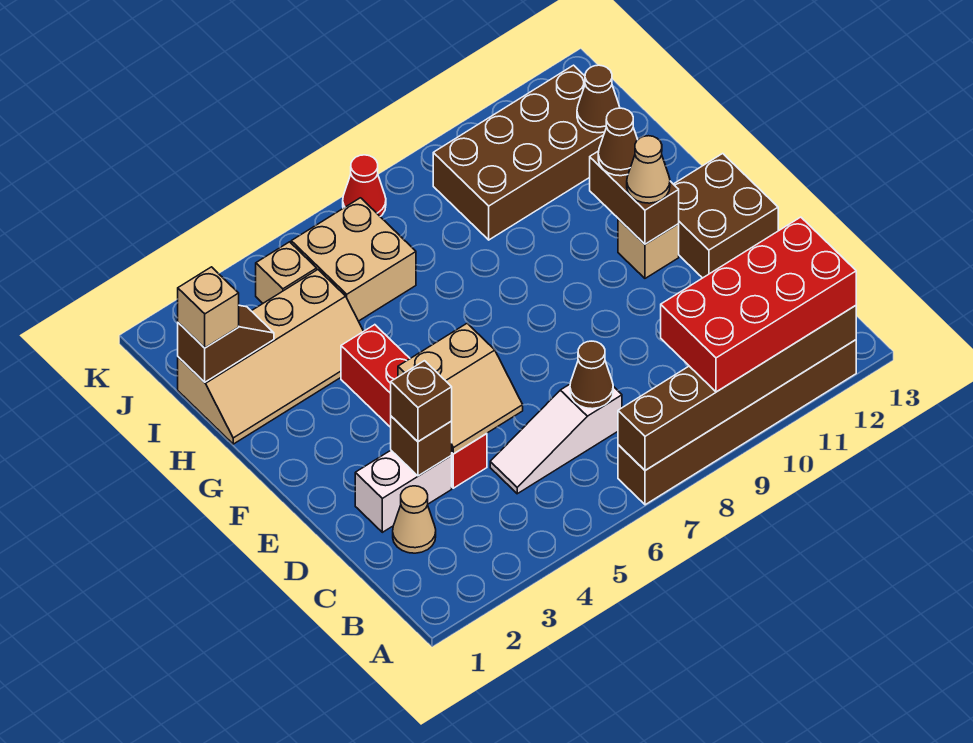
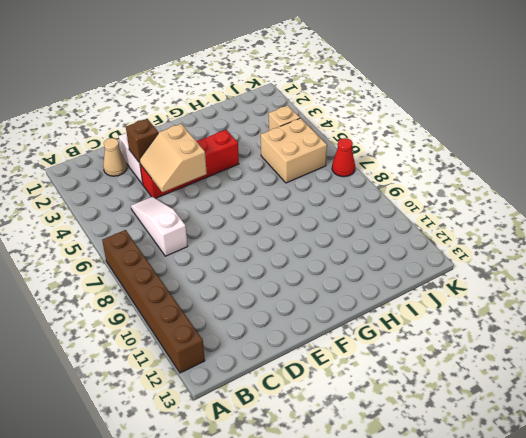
none -> brown brick E12:F13 level 1
none -> tan brick F11 level 1
none -> tan slope H1:I4 level 1 top I

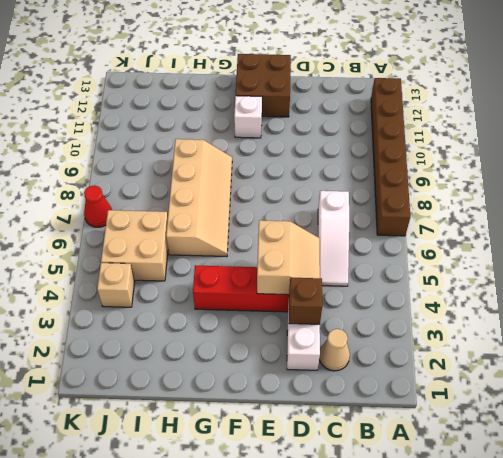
white brick F11 level 1 -> tan brick F11 level 1
tan slope G6:H9 level 1 top H -> tan slope H1:I4 level 1 top I
none -> brown brick I9:J12 level 1
none -> brown brick A7:A12 level 2
none -> brown cone C7 level 2

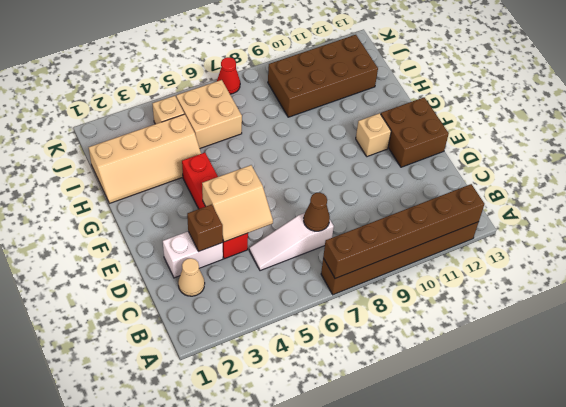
none -> brown brick F11:G11 level 2
none -> brown slope I1:I2 level 2 top 1
none -> brown cone I12 level 2

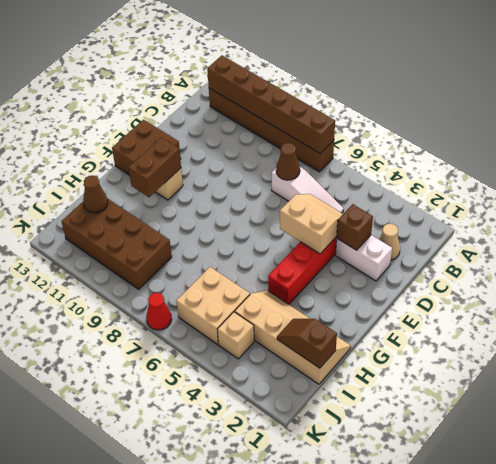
none -> red brick A9:B12 level 3
none -> brown brick D3 level 3
none -> tan cone F11 level 3

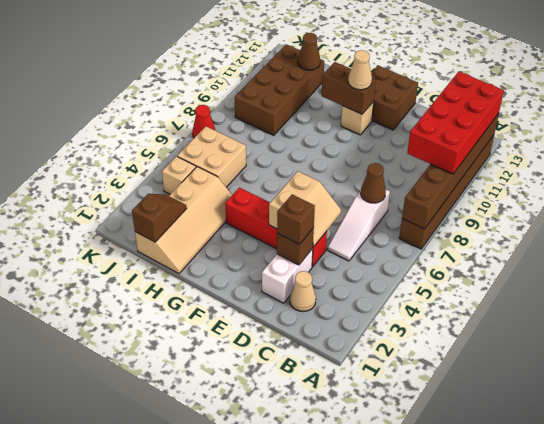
none -> brown cone G11 level 3
none -> tan brick I1 level 3

